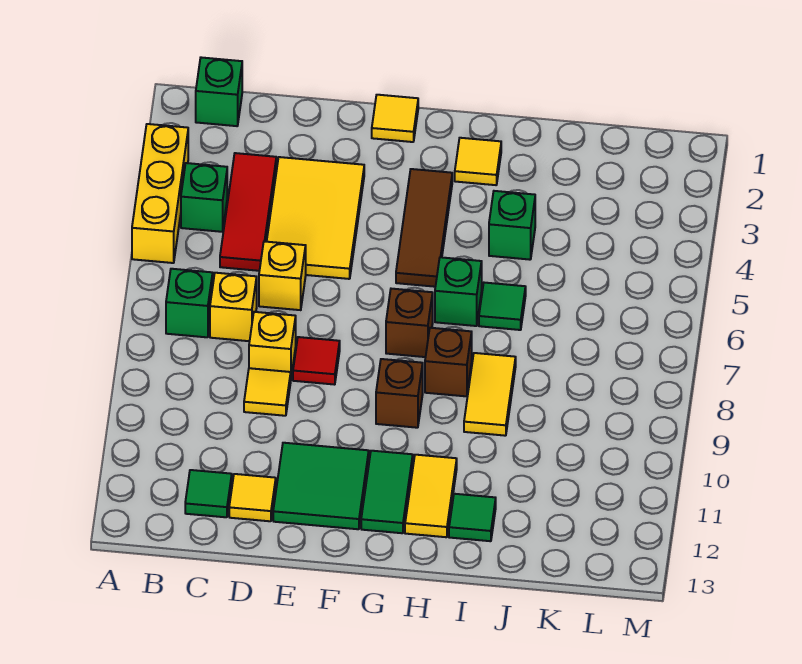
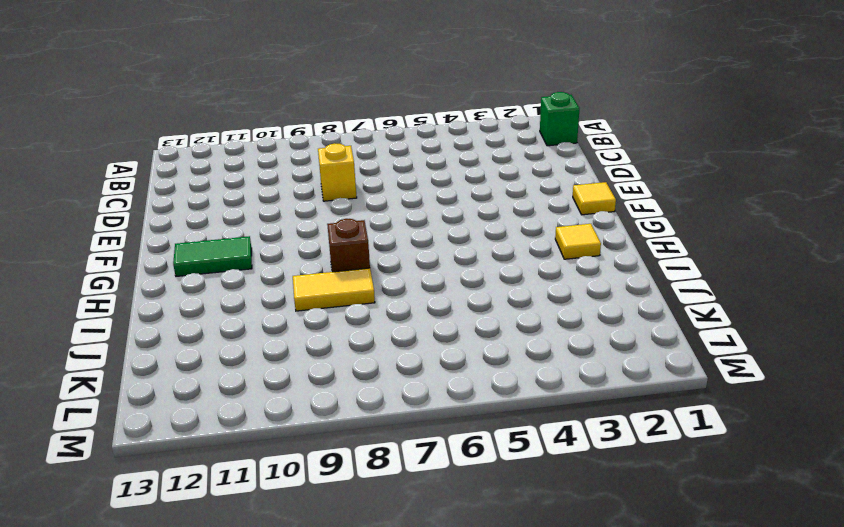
none -> yellow brick A3:A5 level 1
none -> green brick B4 level 1
none -> green brick B7 level 1

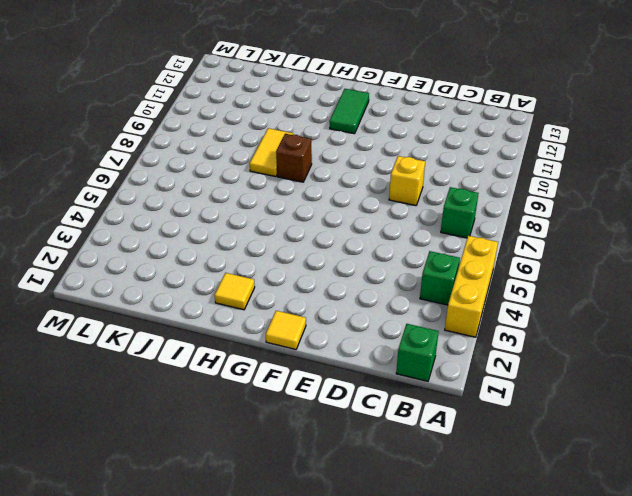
none -> red tile C3:C5 level 1
none -> yellow brick C7 level 1
none -> green tile C12 level 1

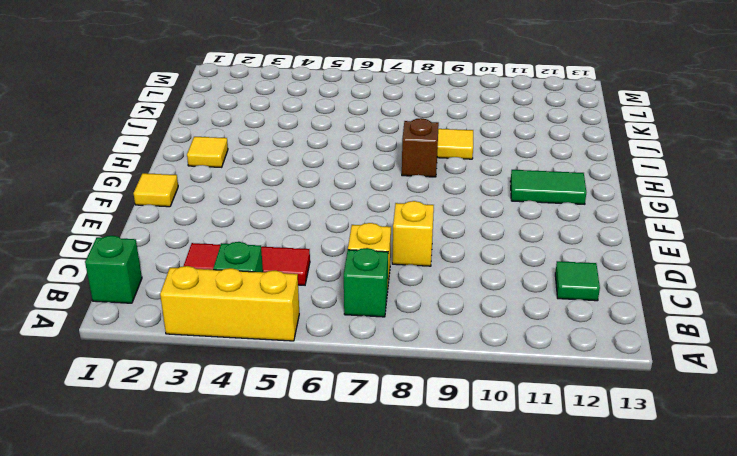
none -> yellow tile D3:E5 level 1
none -> yellow brick D6 level 1
none -> yellow tile D9 level 1

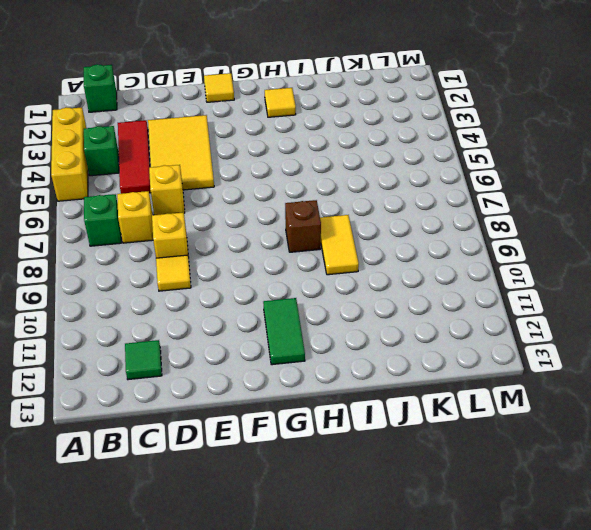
none -> yellow tile D12 level 1
none -> red tile E8 level 1
none -> green tile E11:F12 level 1

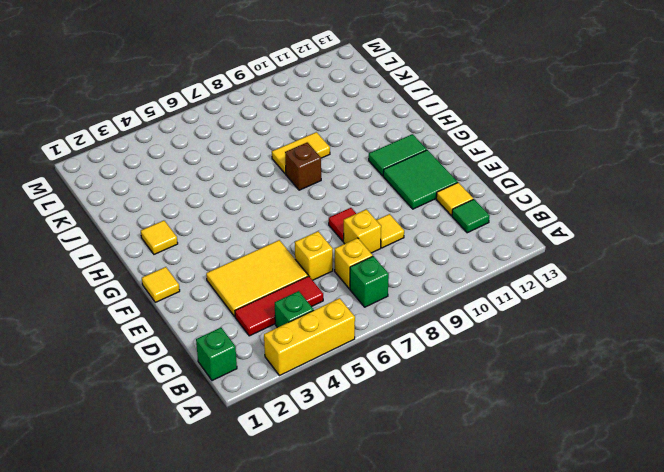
none -> brown tile G3:G5 level 1
none -> brown brick G7 level 1
none -> brown brick G9 level 1

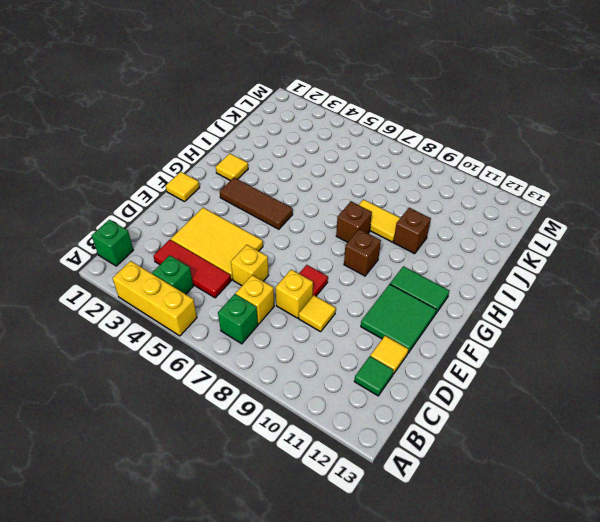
brown brick I10 level 1 -> brown brick G7 level 1
none -> green brick H6 level 1
none -> yellow tile H11:H12 level 1
none -> green brick I4 level 1

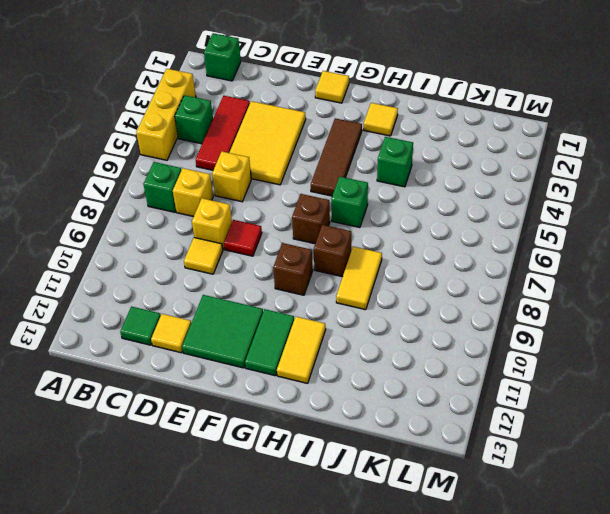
none -> green tile I6 level 1
none -> green tile I12 level 1

